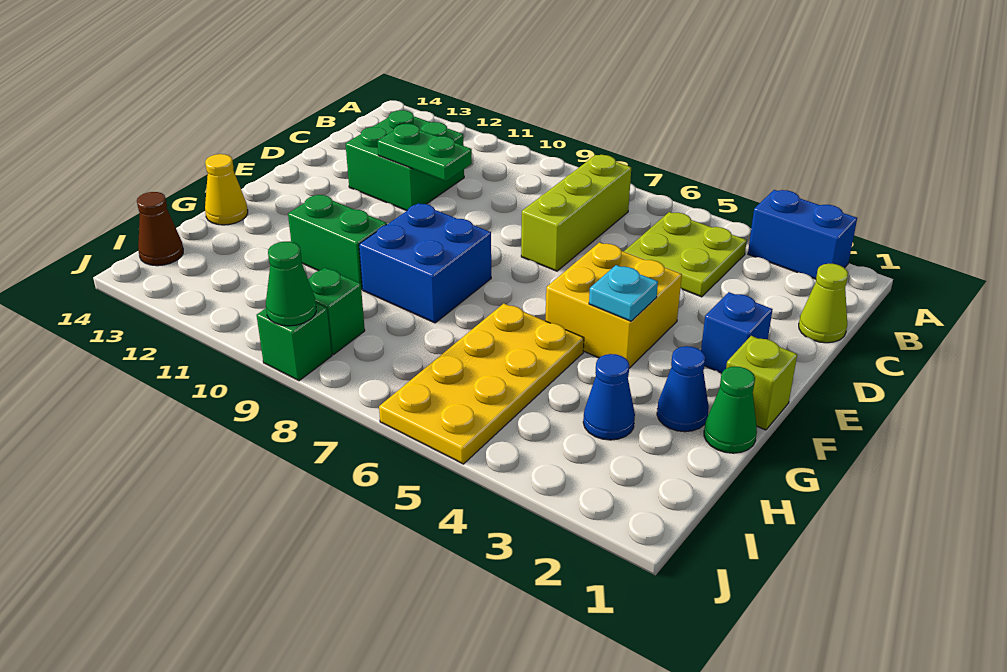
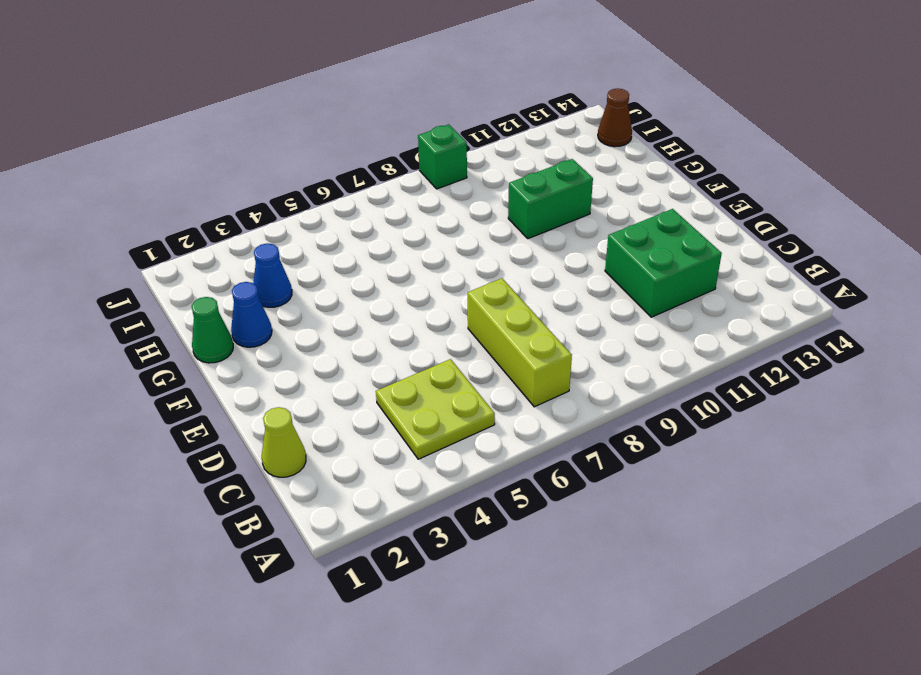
none -> blue brick A2:A3 level 1
none -> blue brick E2 level 1
none -> yellow brick E4:F5 level 1

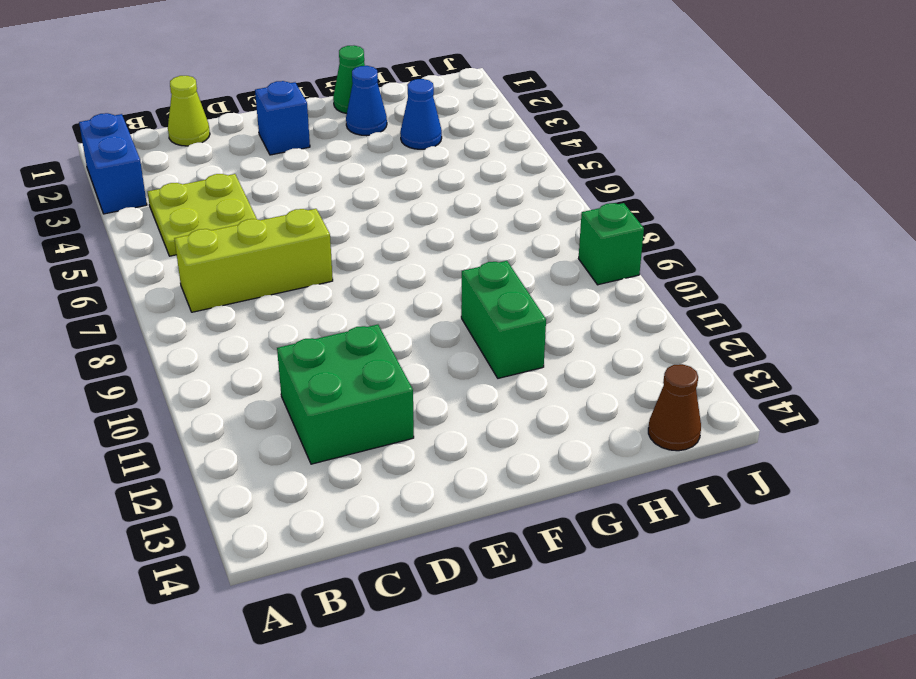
none -> yellow brick E4:F5 level 1
none -> lime brick F1 level 1
none -> blue brick F8:G9 level 1

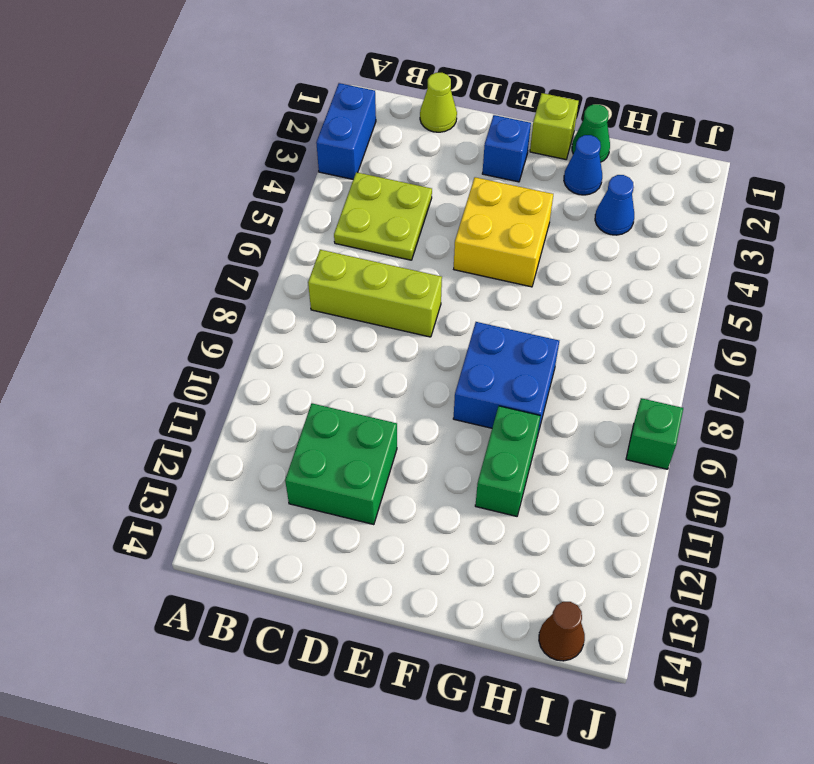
none -> yellow plate G5:J6 level 1
none -> yellow cone G14 level 1
none -> green brick I9 level 1

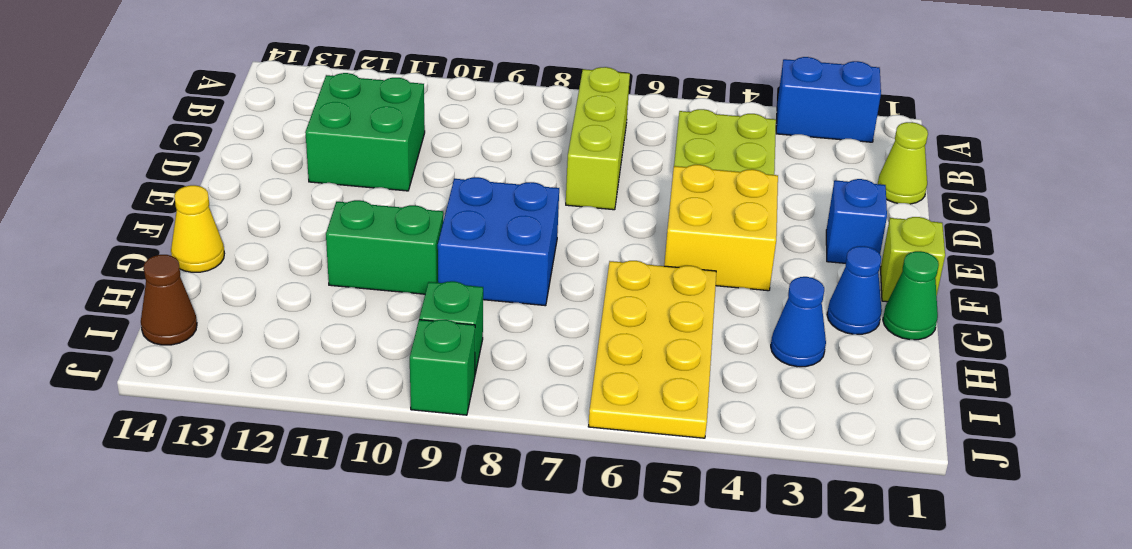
none -> green plate D10:D11 level 2
none -> cyan plate F4 level 2
none -> green cone J9 level 2

